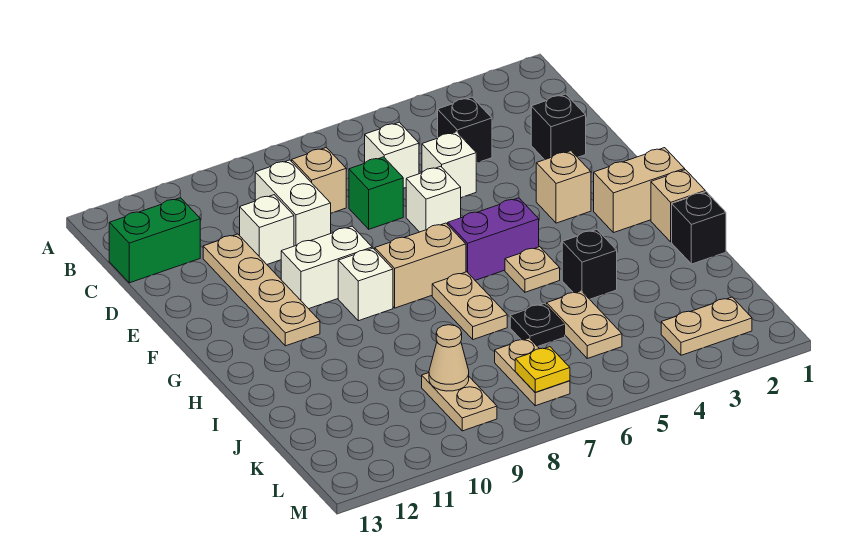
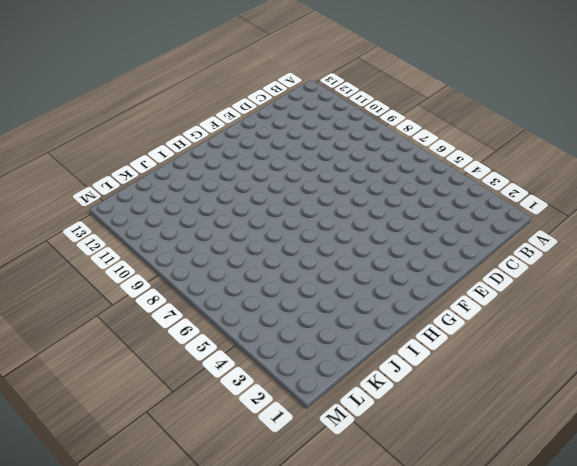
none -> black brick C4 level 1
none -> white brick C6 level 1
none -> tan brick C8 level 1

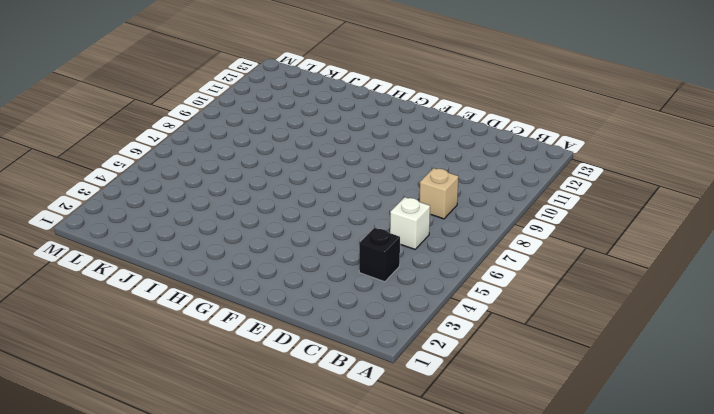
none -> white brick C9:D9 level 1
none -> green brick C12:C13 level 1
none -> black brick D2 level 1

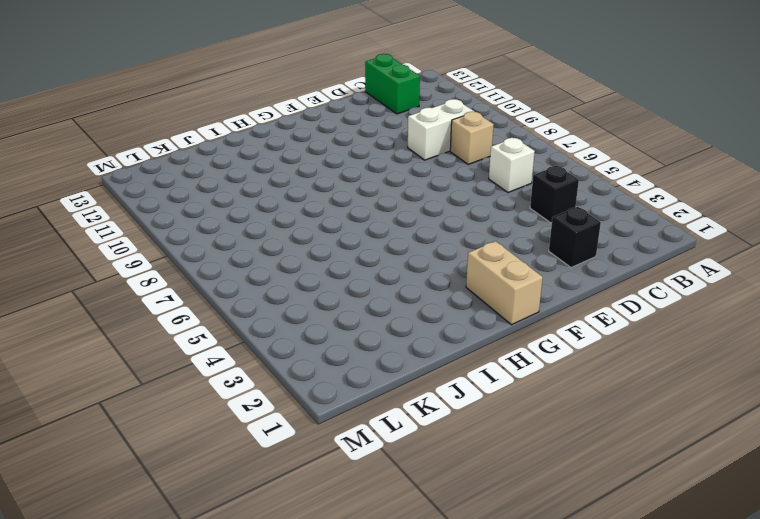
none -> white brick D5 level 1
none -> green brick D7 level 1
none -> white brick D10 level 1

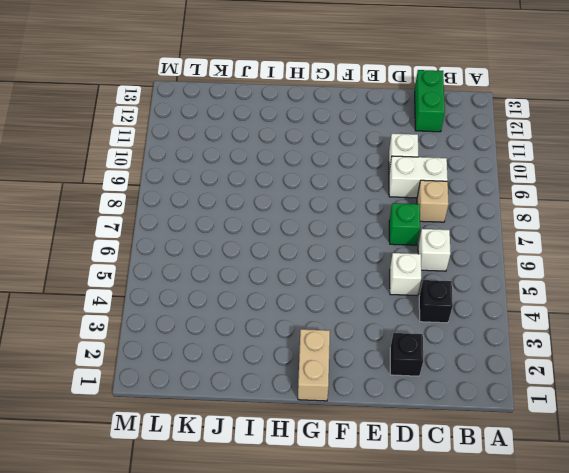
none -> tan plate D11:G11 level 1
none -> white brick E6 level 1
none -> tan brick F3 level 1

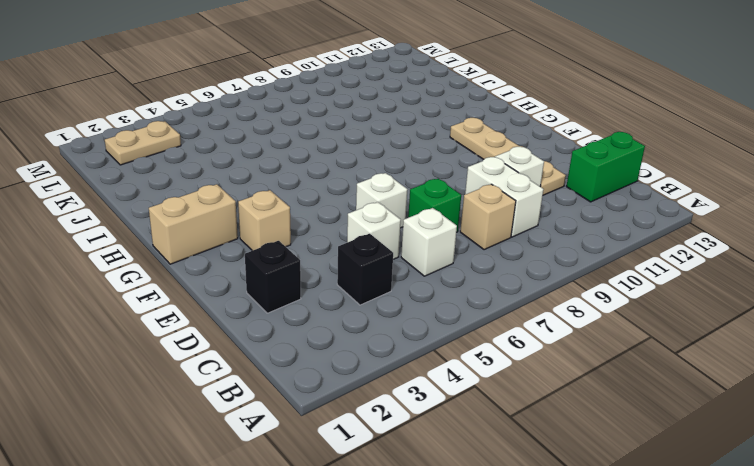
none -> white brick F9:F10 level 1
none -> purple brick G5:G6 level 1
none -> tan brick G7:G8 level 1

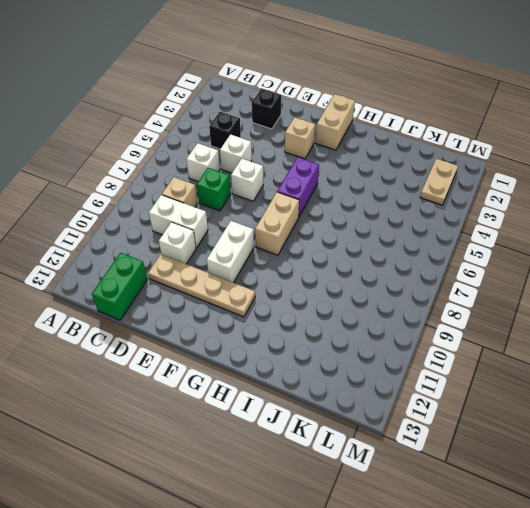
none -> white brick G9 level 1
none -> tan brick H1 level 1
none -> tan plate H5 level 1

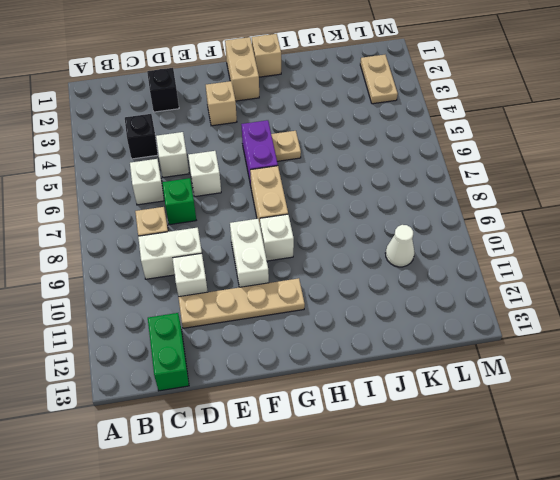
white cone K10 level 1 -> none
none -> tan plate H7:I7 level 1
none -> black brick I1 level 1
none -> black brick I4 level 1

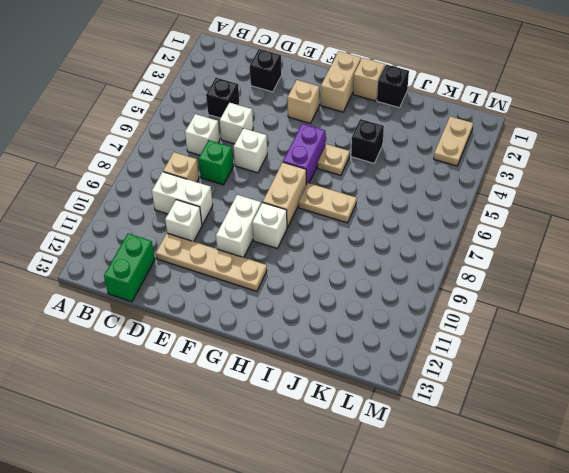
none -> tan plate J5:K5 level 1
none -> black plate J6 level 1
none -> tan plate K7:L7 level 1

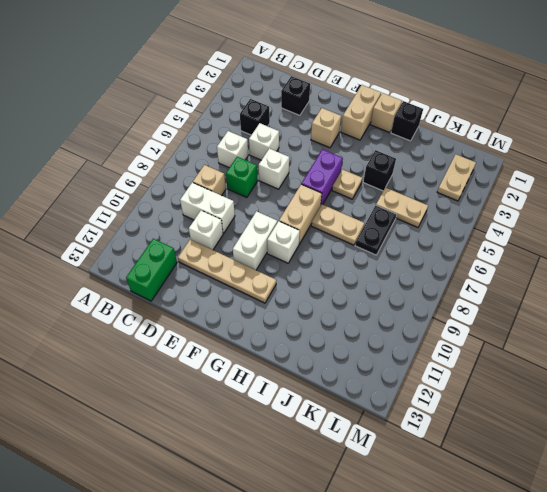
black plate J6:J7 level 1 -> black plate J6 level 1
none -> tan plate K7:L7 level 1
none -> tan plate K9:L9 level 1
none -> tan cone K9 level 2

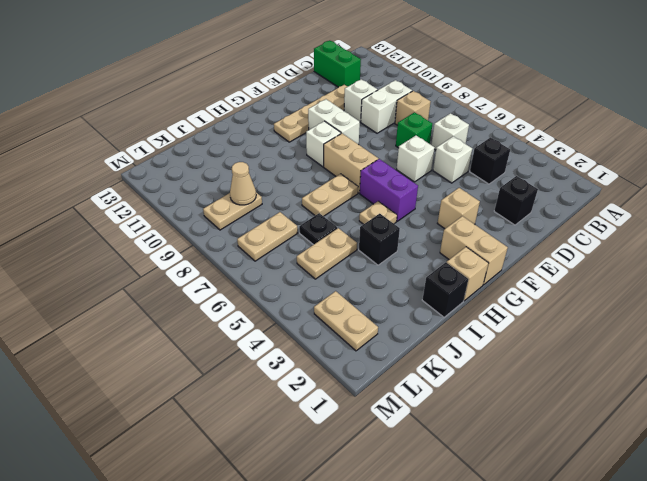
none -> yellow plate L7 level 2

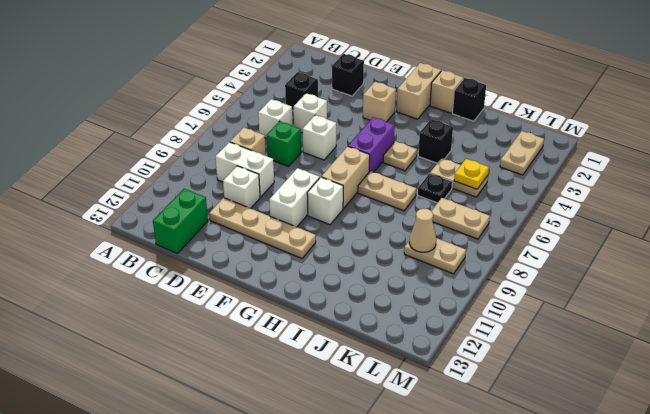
yellow plate K5 level 2 -> yellow plate L7 level 2

